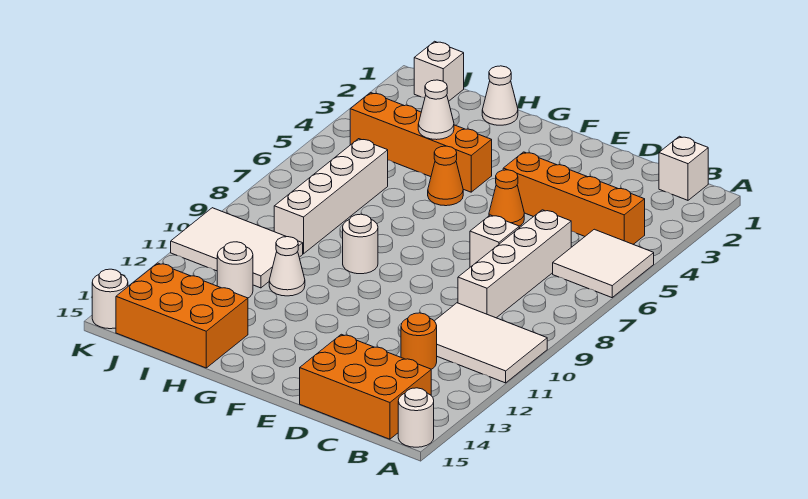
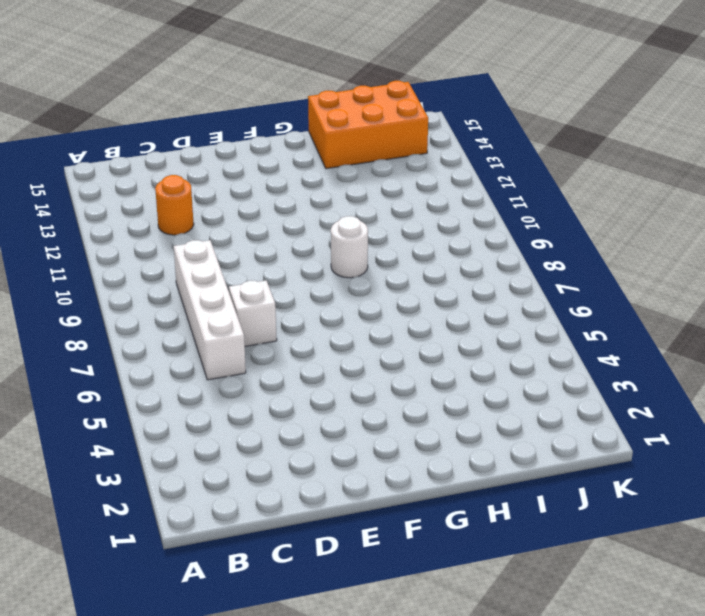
none -> white tile A5:B6 level 1
none -> white tile A10:C11 level 1
none -> white round brick A15 level 1

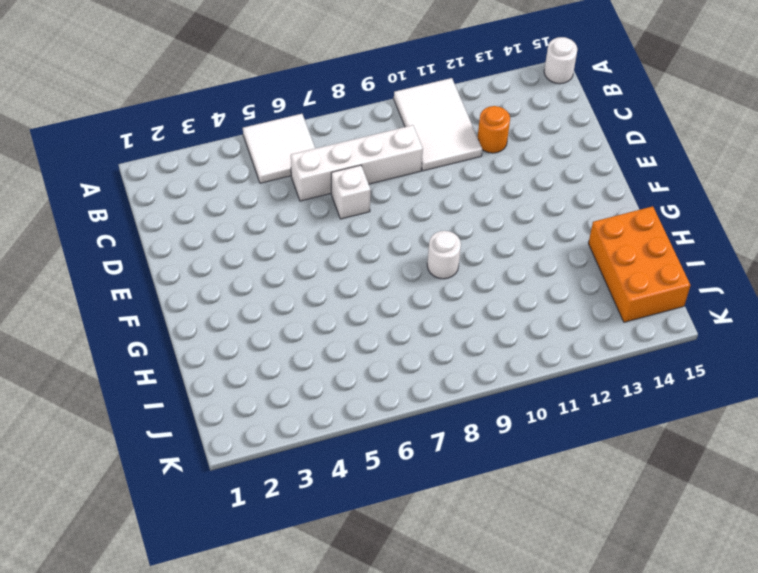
none -> white brick B1 level 1
none -> orange brick B4:E4 level 1
none -> orange brick B14:D15 level 1

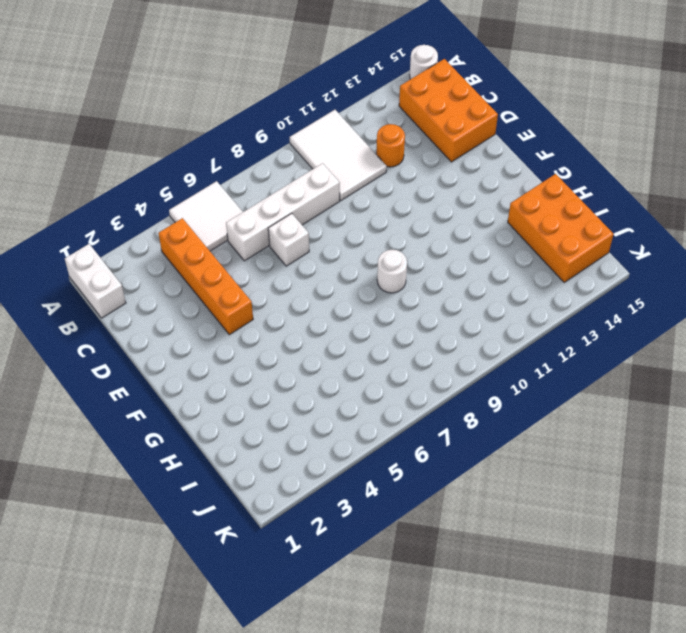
white brick A1:B1 level 1 -> white brick B1 level 1
none -> orange cone E5 level 1
none -> orange brick G4:J4 level 1
none -> orange cone G5 level 1

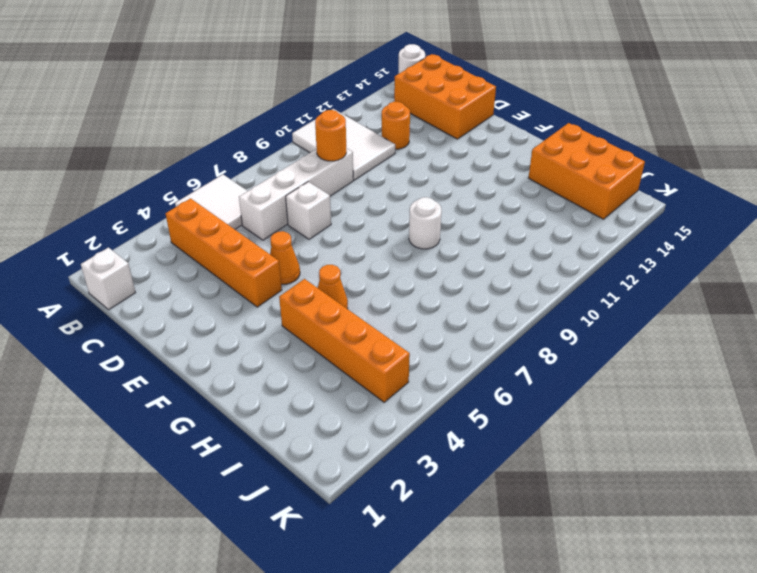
orange round brick C9 level 2 -> none
none -> white cone H1 level 1
none -> white cone H11 level 1
none -> white brick I6:I9 level 1

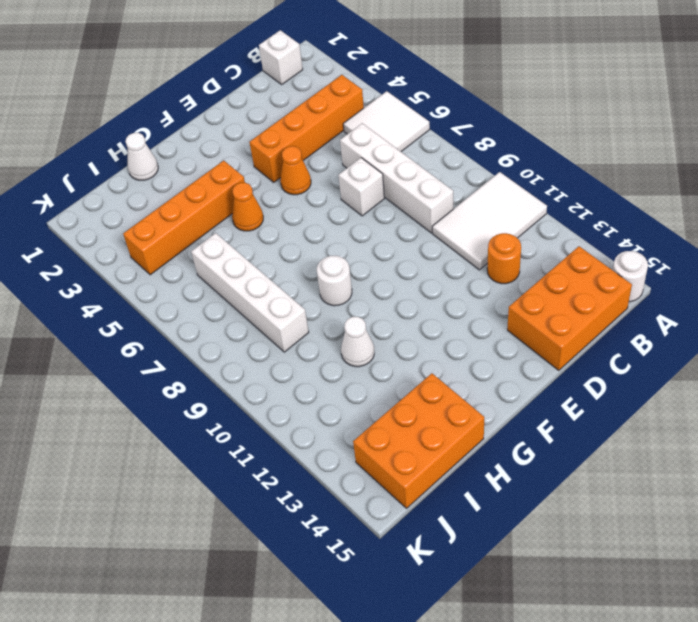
none -> white tile I10:K11 level 1
none -> white round brick I12 level 1
none -> white brick J1 level 1

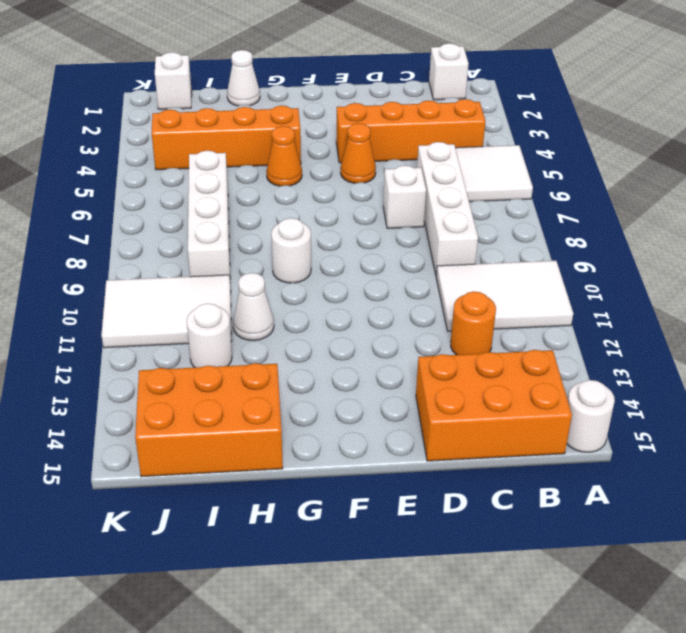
none -> white round brick K15 level 1
none -> white cone H4 level 2

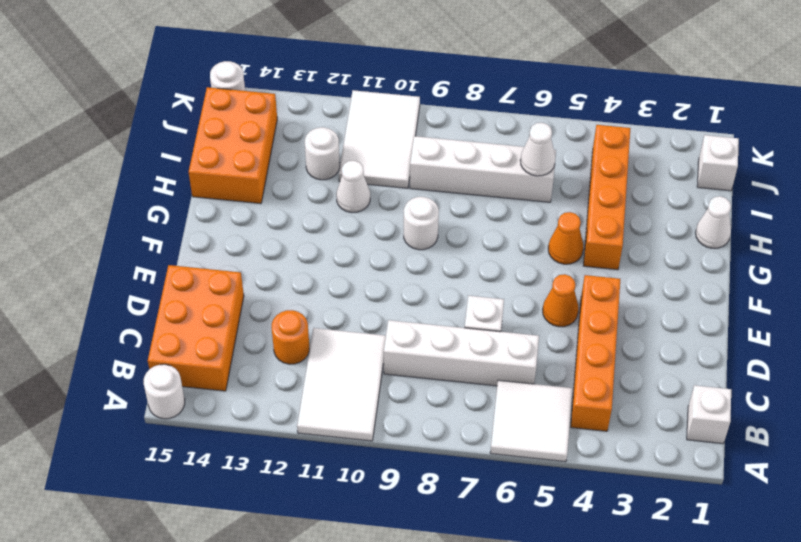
white cone I6 level 2 -> white cone H4 level 2

